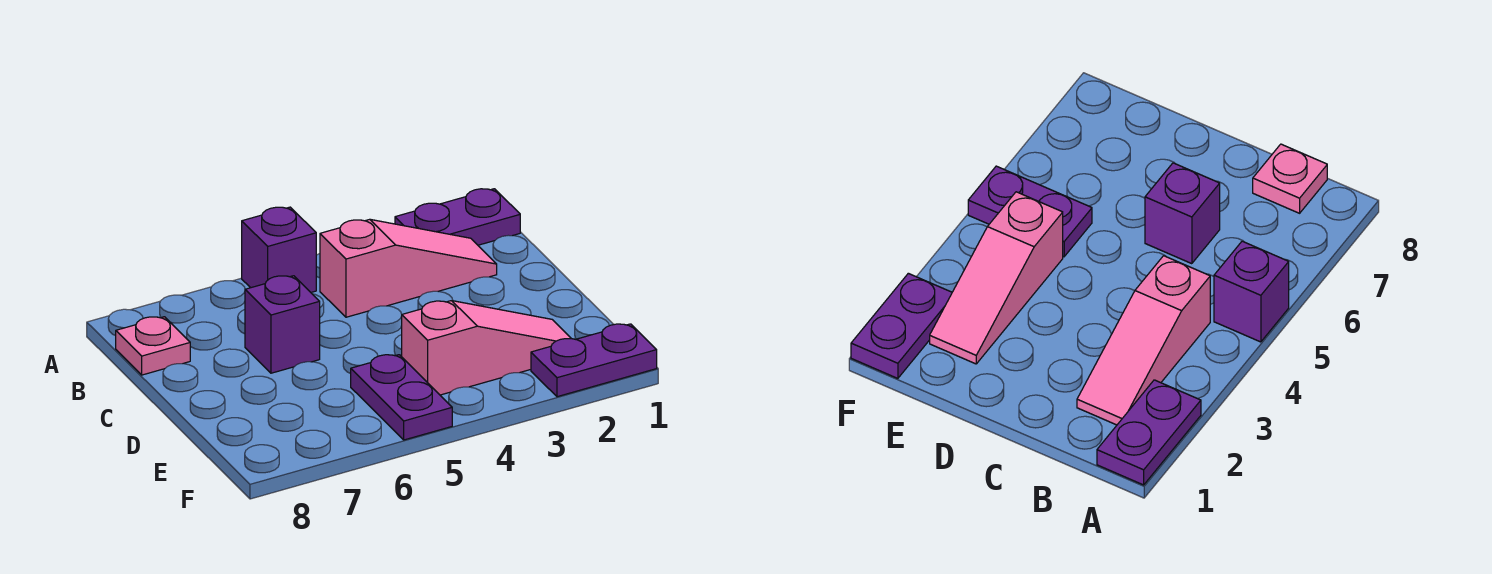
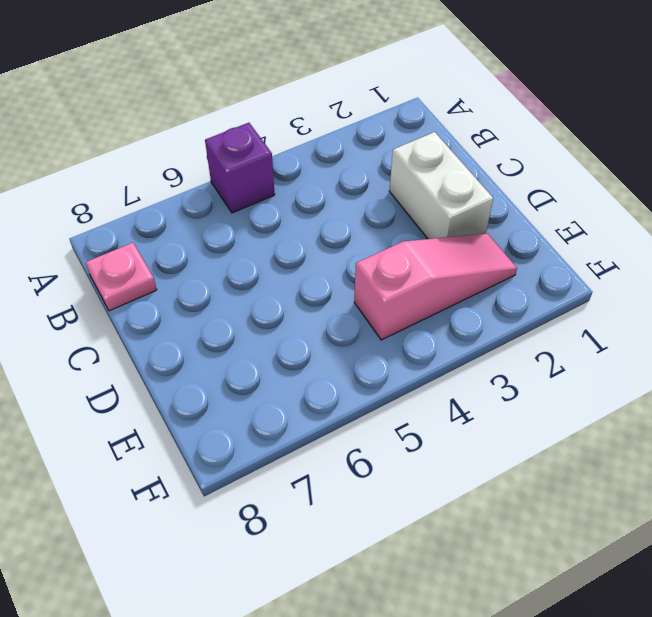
white brick C2:D2 level 1 -> none
none -> purple plate A1:A2 level 1
none -> pink slope B2:B4 level 1 top 4

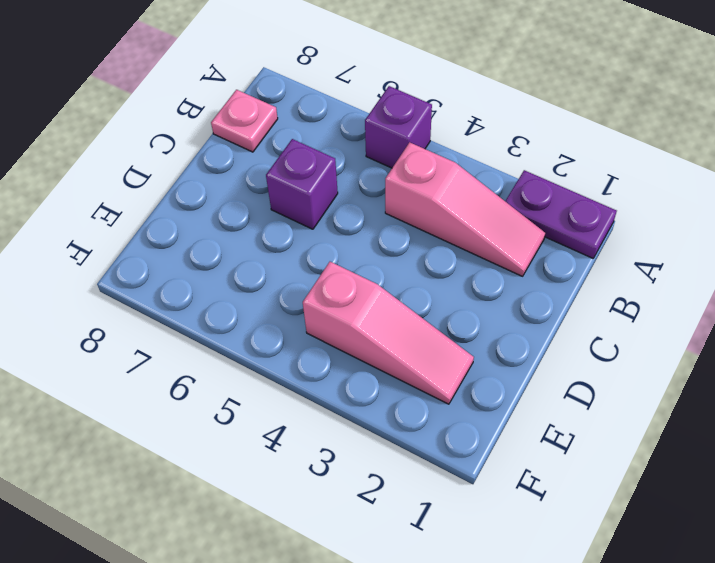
none -> purple plate E5:F5 level 1
none -> purple plate F1:F2 level 1

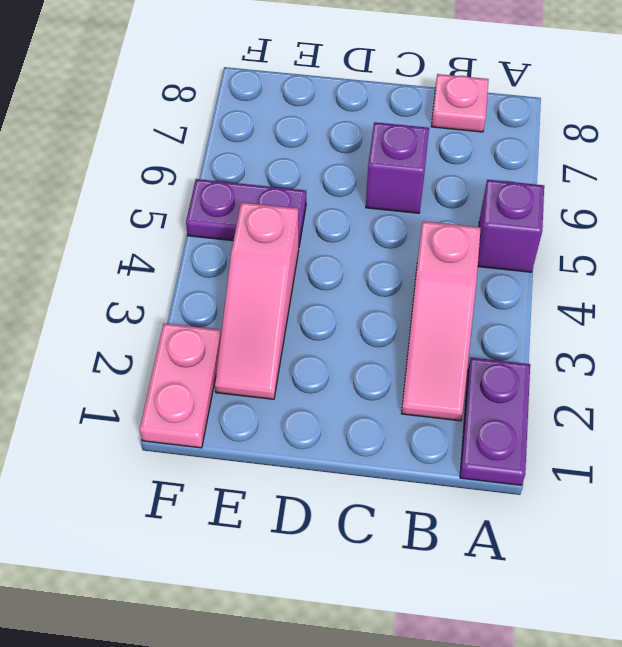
pink plate F1:F2 level 1 -> purple plate F1:F2 level 1

